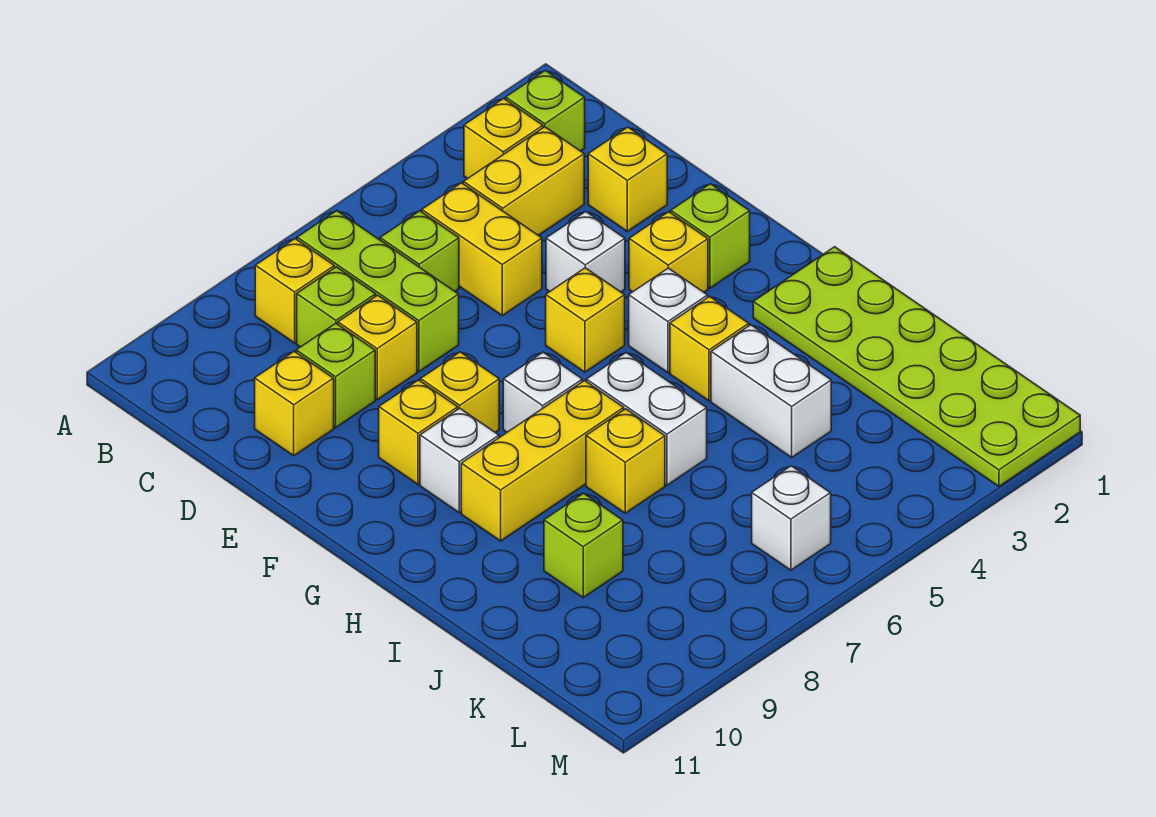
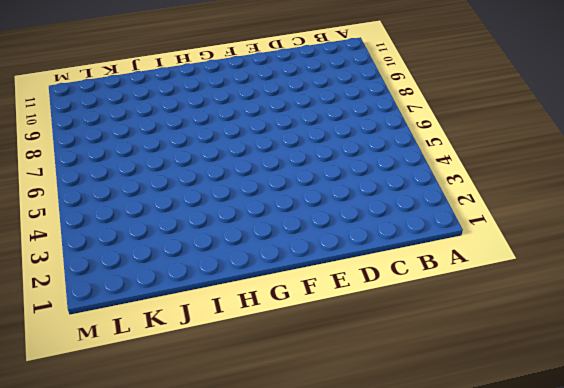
none -> lime brick B2 level 1
none -> yellow brick B3 level 1
none -> lime brick B7:D7 level 1

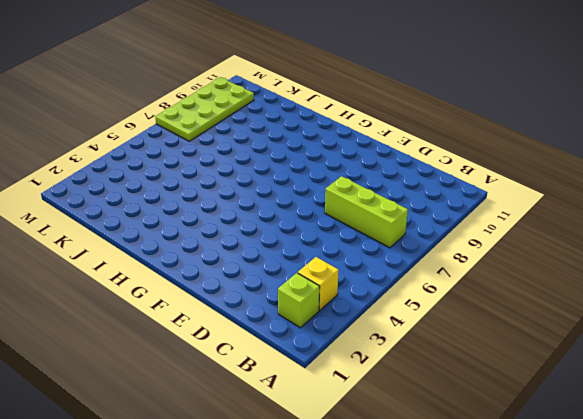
lime plate L7:M10 level 1 -> none
none -> yellow brick B8 level 1
none -> yellow brick C3:C4 level 1
none -> yellow brick C5:D5 level 1

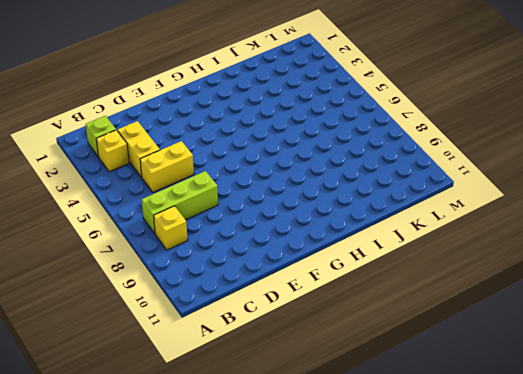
none -> lime brick C6 level 1
none -> lime brick C8 level 1
none -> yellow brick D2 level 1

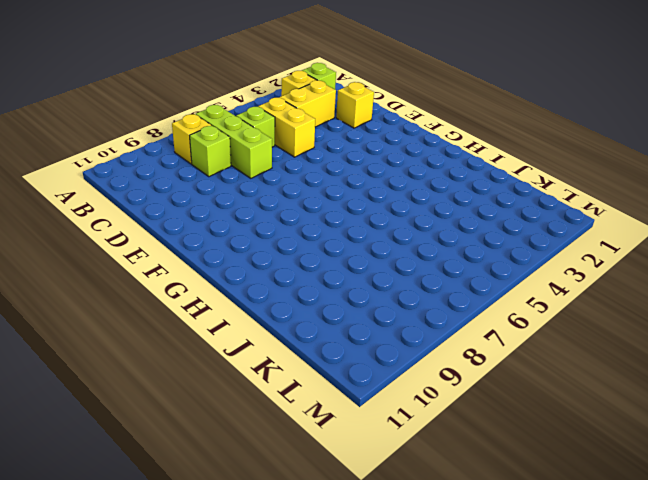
none -> yellow brick D8 level 1
none -> lime brick D9 level 1
none -> yellow brick D10 level 1

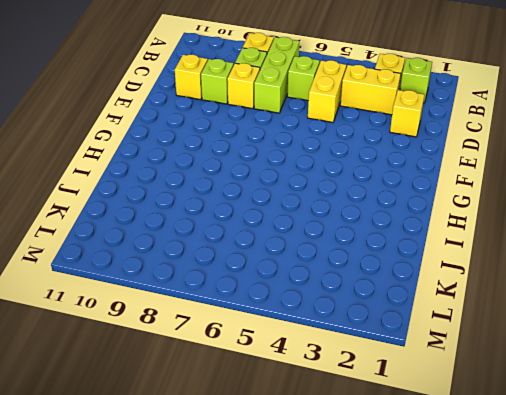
none -> white brick E4 level 1
none -> lime brick F2 level 1
none -> yellow brick F3 level 1

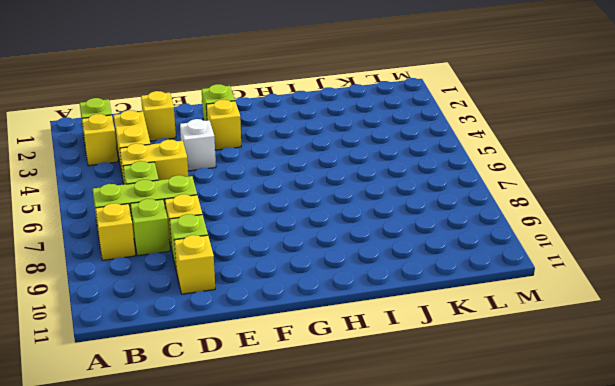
none -> yellow brick F5 level 1
none -> yellow brick F8 level 1
none -> yellow brick F9 level 1

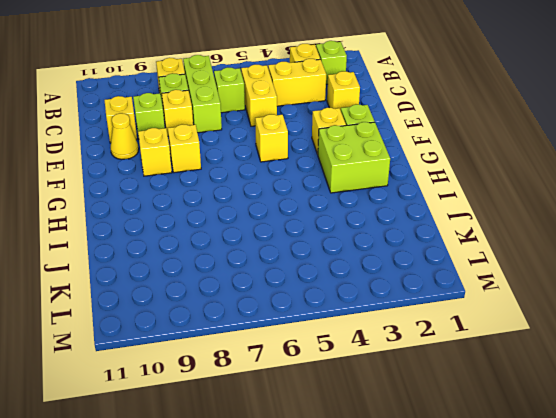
yellow cone E10 level 1 -> none
lime brick G2:H3 level 1 -> lime plate H1:M2 level 1
none -> white brick E4 level 1
none -> white brick G4 level 1
none -> white brick G7 level 1

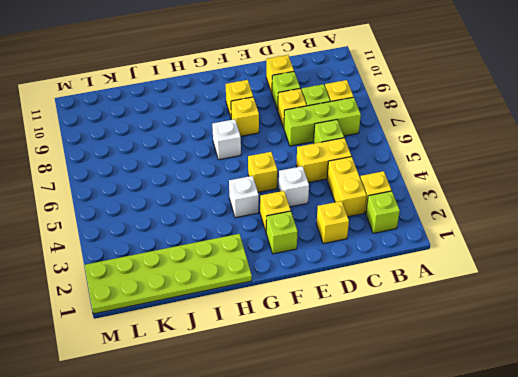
none -> white brick G9 level 1
none -> yellow brick H4 level 1
none -> white brick H6:I6 level 1

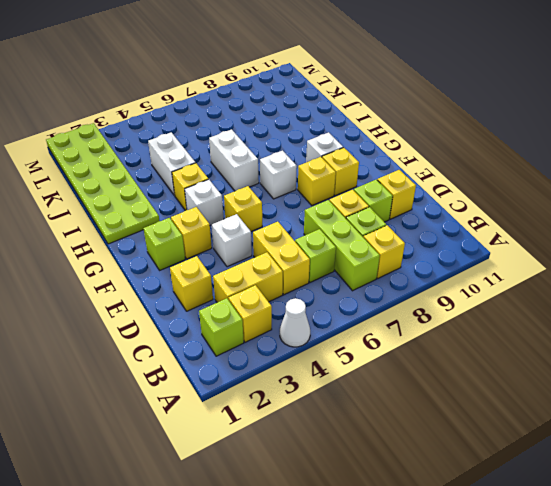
white cone A4 level 1 -> none
none -> yellow brick H7:H9 level 1
none -> yellow brick I7 level 1
none -> lime brick J9 level 1

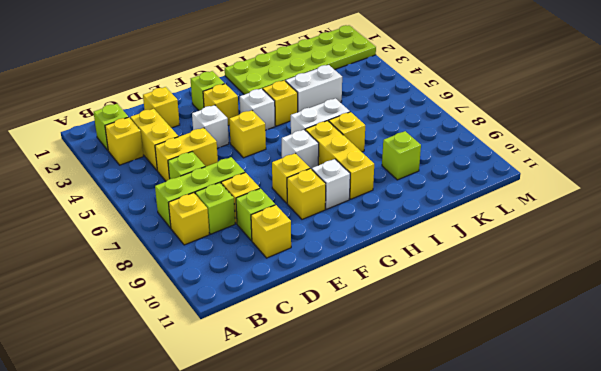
none -> white brick L6 level 1

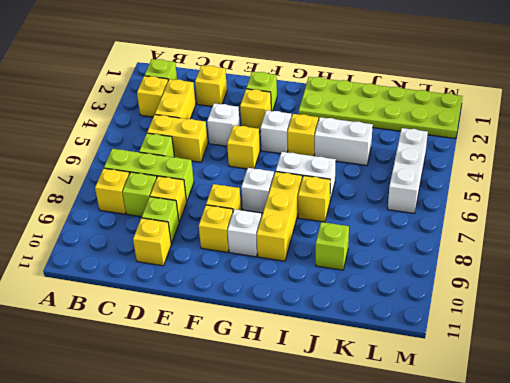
white brick L4:L6 level 1 -> white brick L6 level 1

